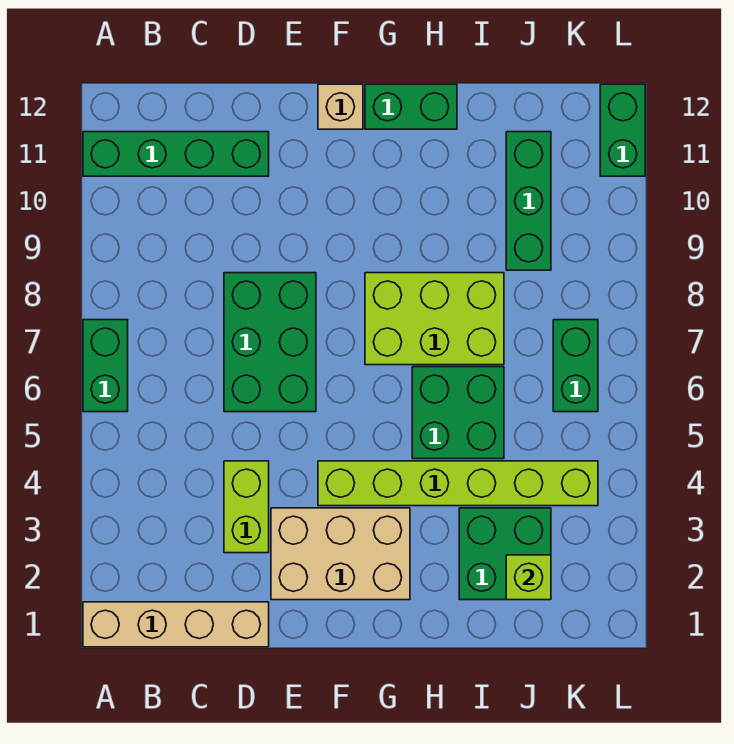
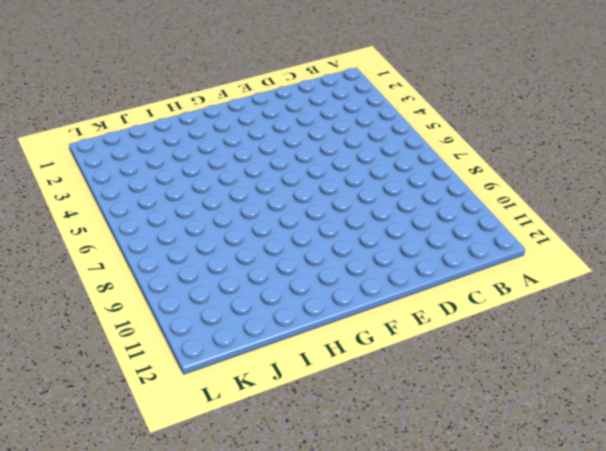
none -> tan brick A1:D1 level 1
none -> green brick A6:A7 level 1
none -> green brick A11:D11 level 1

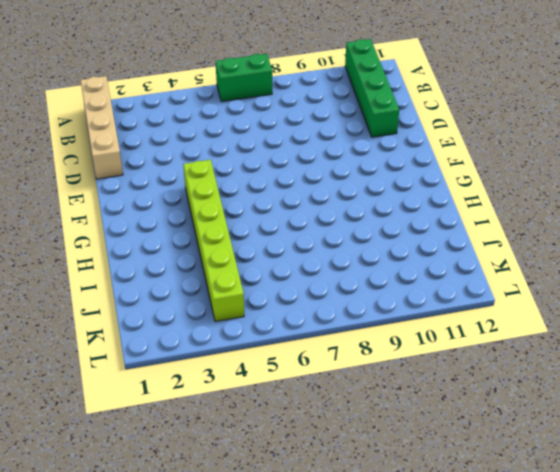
none -> lime brick D3:D4 level 1
none -> green brick D6:E8 level 1
none -> tan brick E2:G3 level 1

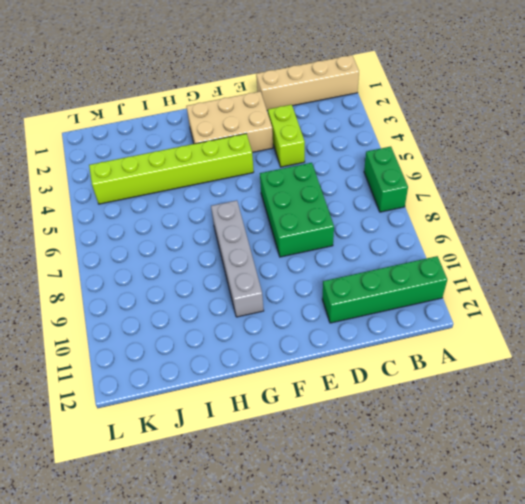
grey brick G7:G10 level 1 -> lime brick G7:I8 level 1
none -> tan brick F12 level 1
none -> green brick G12:H12 level 1
none -> green brick H5:I6 level 1

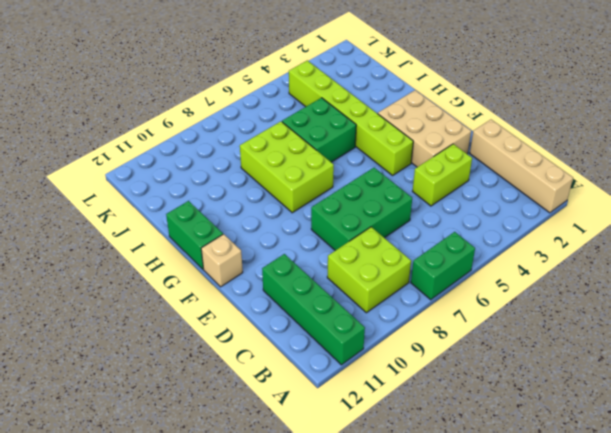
lime brick B8:C9 level 1 -> none
none -> green brick I2:J3 level 1
none -> green brick J9:J11 level 1
none -> green brick K6:K7 level 1

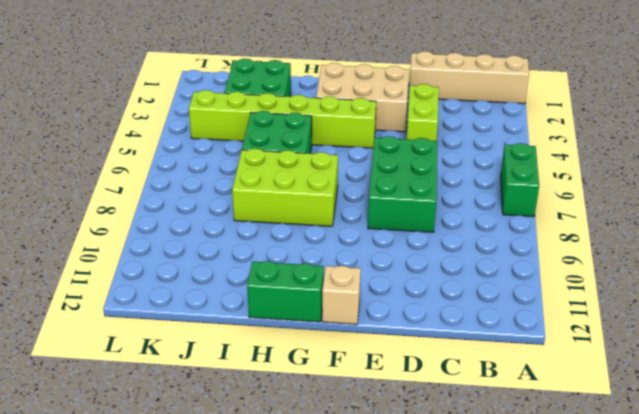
none -> green brick A11:D11 level 1
none -> green brick J9:J11 level 1
none -> green brick K6:K7 level 1

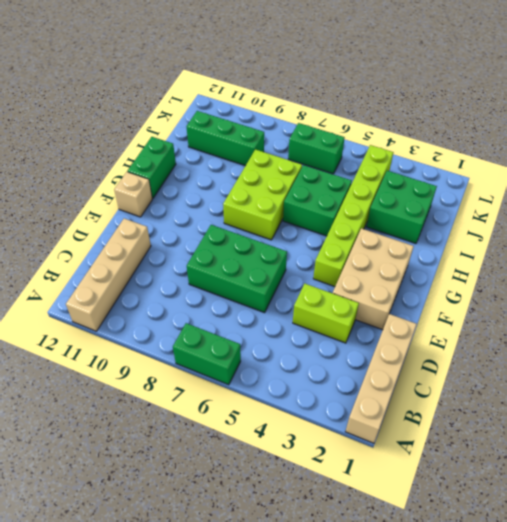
tan brick A11:D11 level 1 -> green brick A11:D11 level 1
none -> green brick L11:L12 level 1
none -> lime brick J2 level 2

